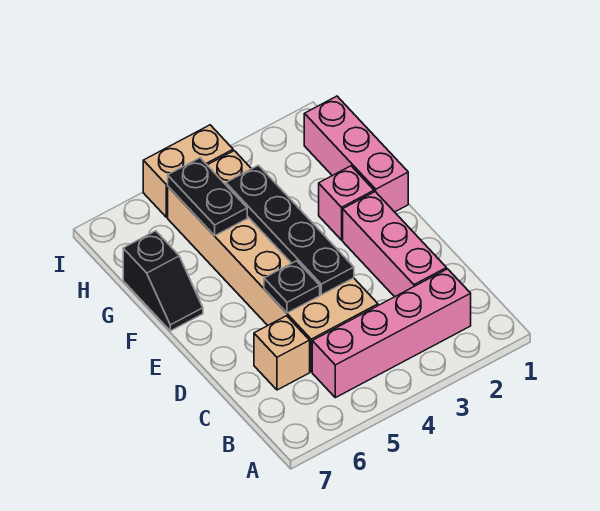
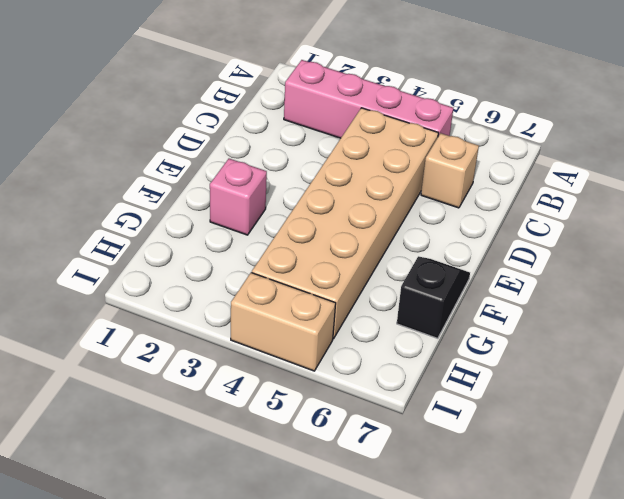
none -> pink brick C2:E2 level 1
none -> pink brick F1:H1 level 1

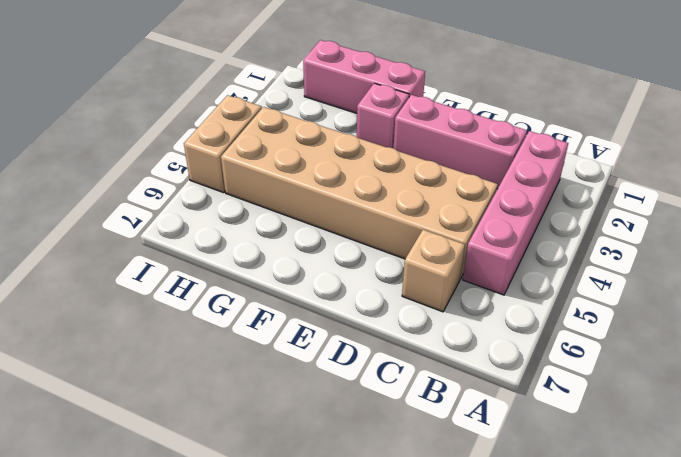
none -> black slope F7:G7 level 1 top G
none -> black plate D4:G4 level 2

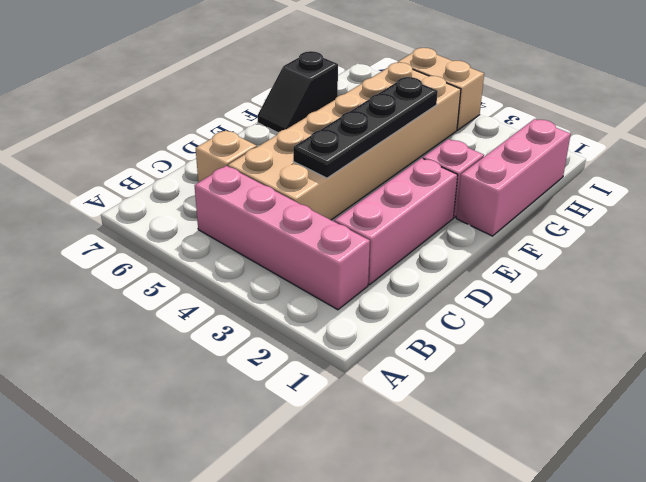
none -> black plate D5 level 2
none -> black plate G5:H5 level 2

